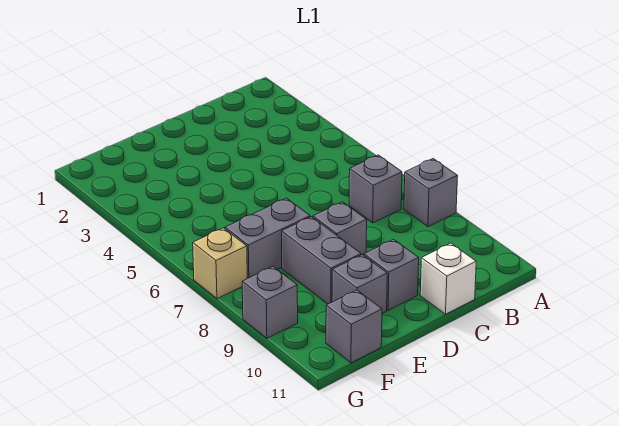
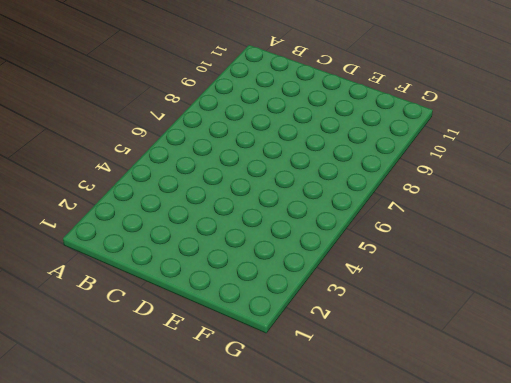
none -> grey brick A8 level 1
none -> grey brick B7 level 1

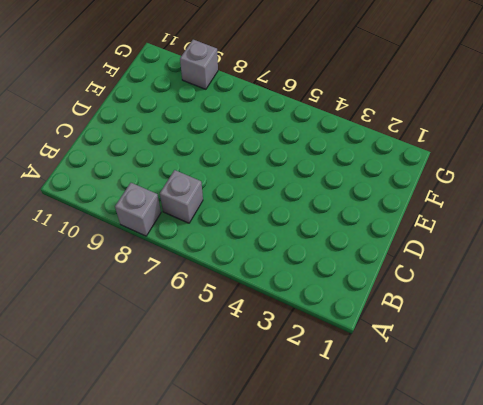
none -> white brick C11 level 1
none -> grey brick D8 level 1

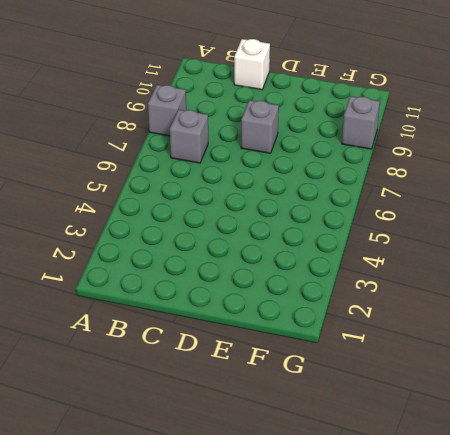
none -> grey brick D10 level 1
none -> grey brick E7:F7 level 1

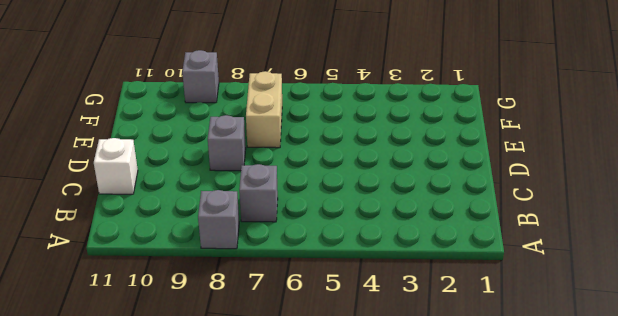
tan brick E7:F7 level 1 -> grey brick E7:F7 level 1
none -> grey brick D10 level 1
none -> grey brick E8:E9 level 1

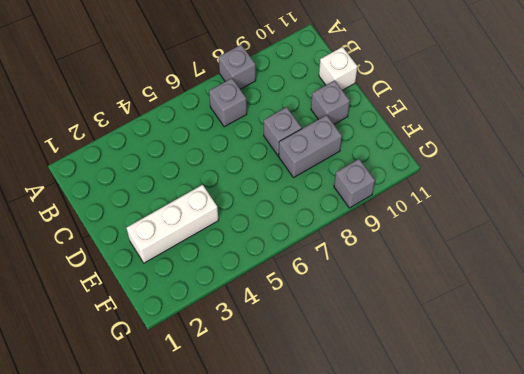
white brick E2:E4 level 1 -> none
none -> grey brick E7:F7 level 1
none -> grey brick E10 level 1

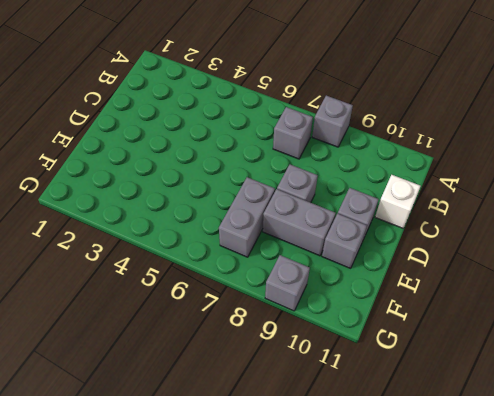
none -> grey brick F11 level 1
none -> tan brick G7 level 1

